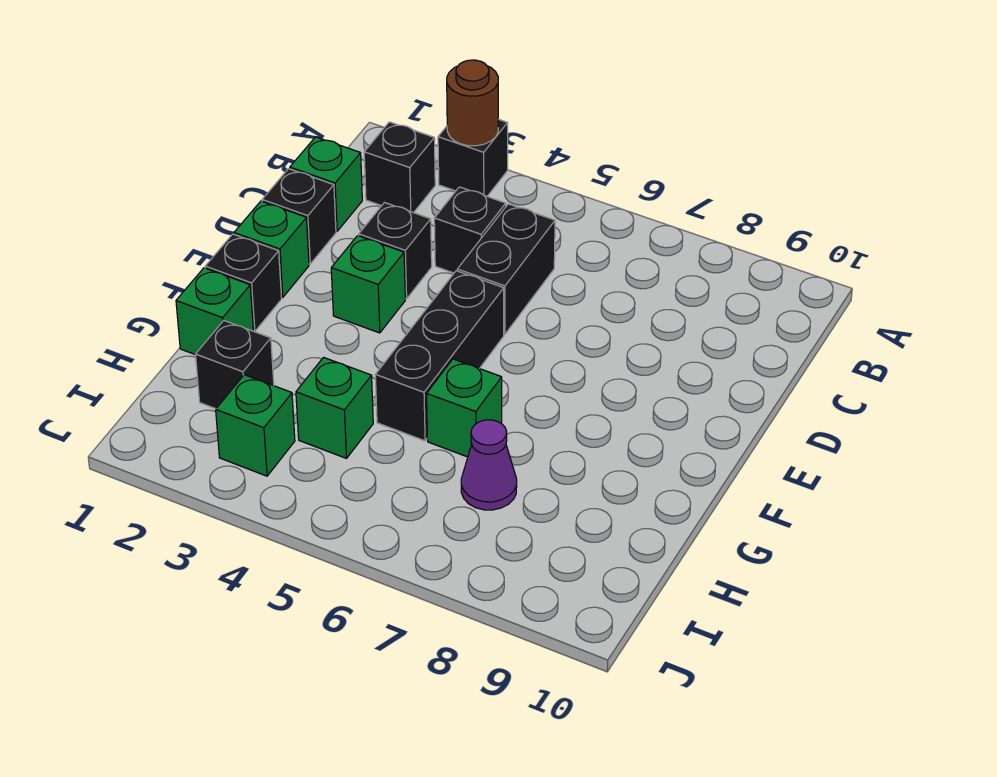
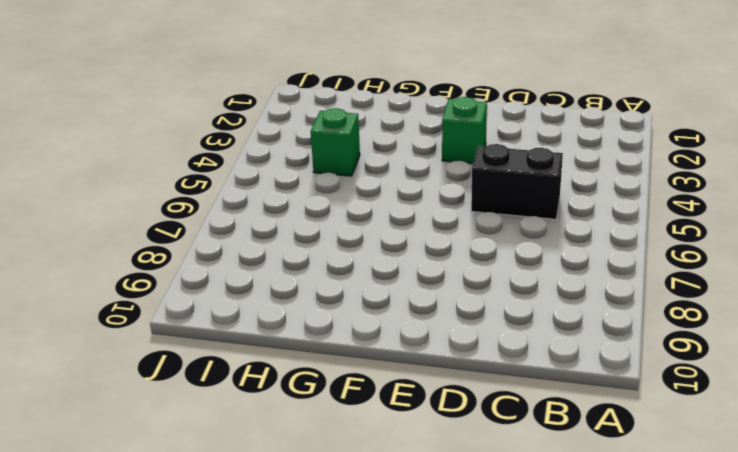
none -> black brick A3 level 1
none -> black brick B2 level 1
none -> green brick C1 level 1

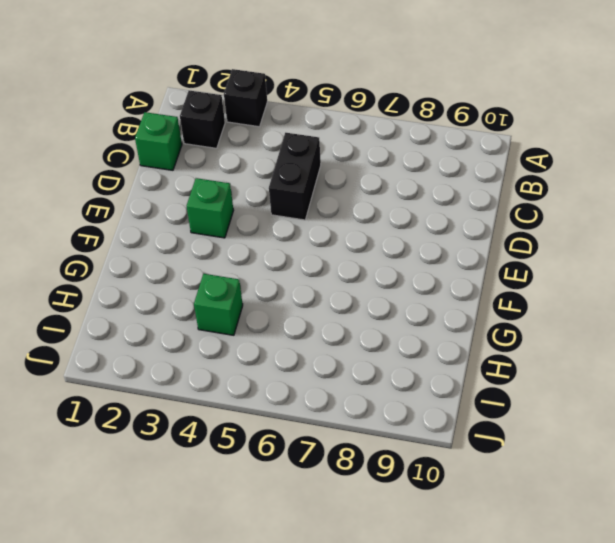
none -> black brick C4 level 1
none -> black brick D1 level 1
none -> black brick D3 level 1

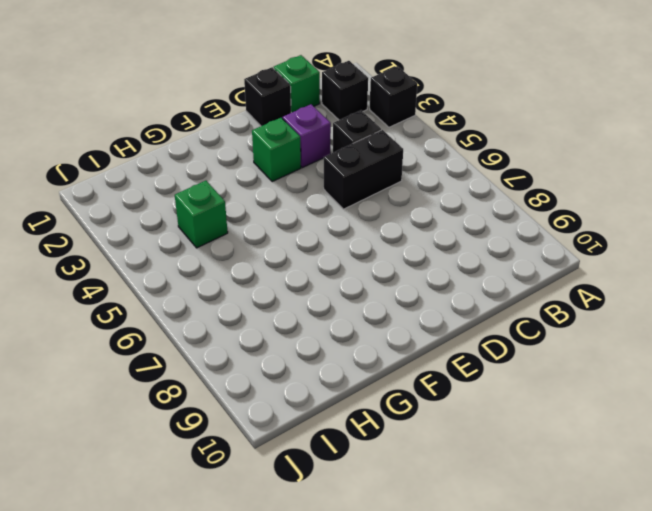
purple brick D3 level 1 -> black brick D3 level 1
none -> green brick E1 level 1
none -> black brick E5:G5 level 1
none -> black brick F1 level 1

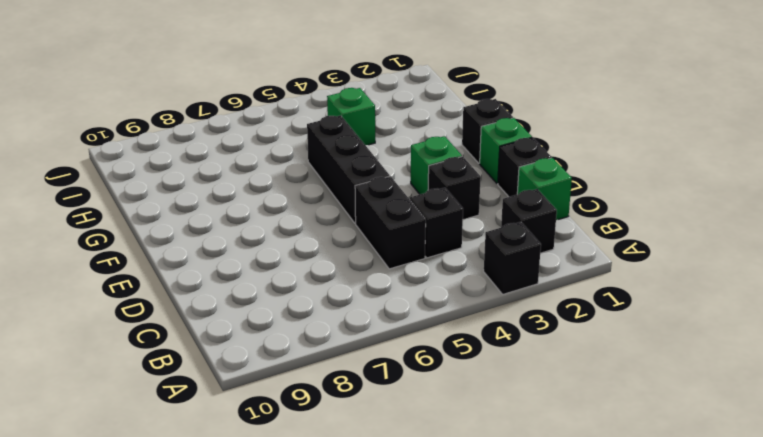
none -> green brick G1 level 1
none -> green brick G6 level 1
none -> black brick H2 level 1

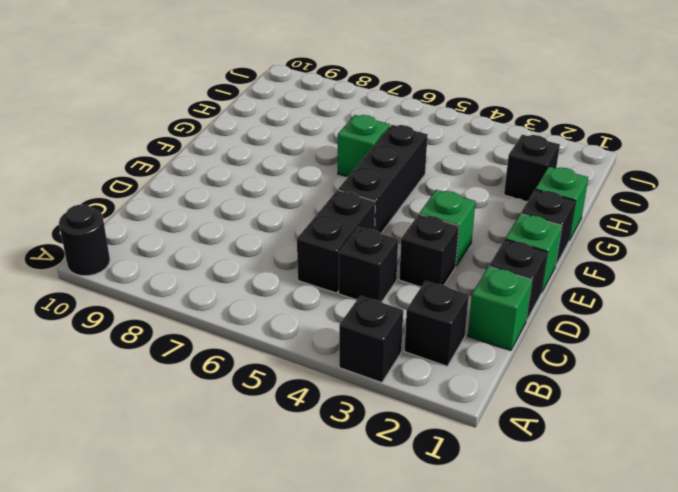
black round brick A10 level 1 -> none
none -> green brick H4 level 1
none -> purple cone H7 level 1
none -> green brick I3 level 1

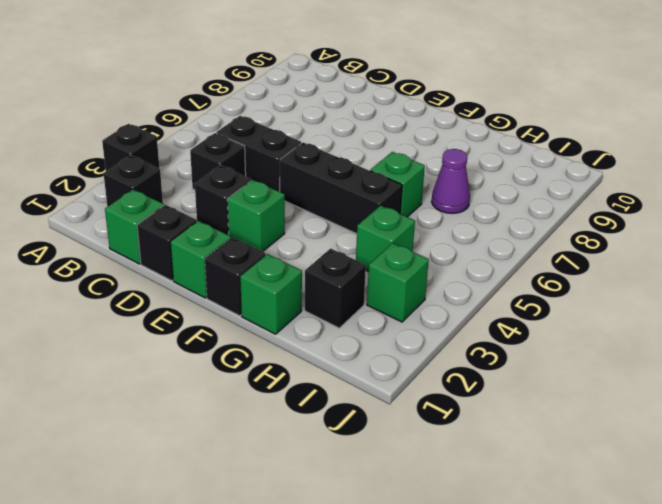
none -> brown round brick A3 level 2

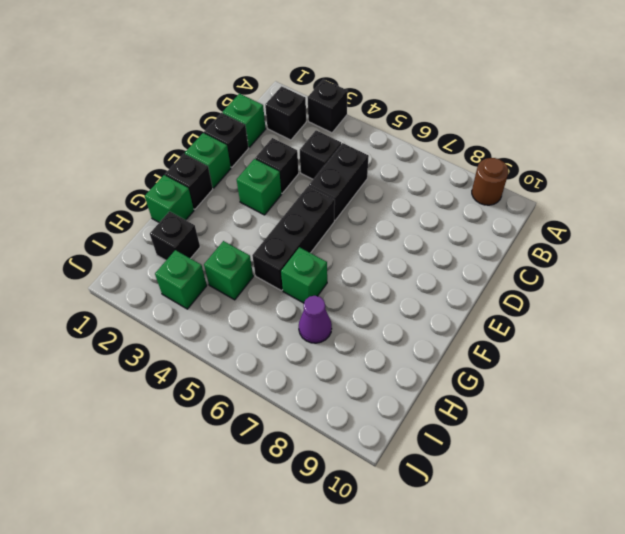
brown round brick A9 level 1 -> brown round brick A3 level 2

